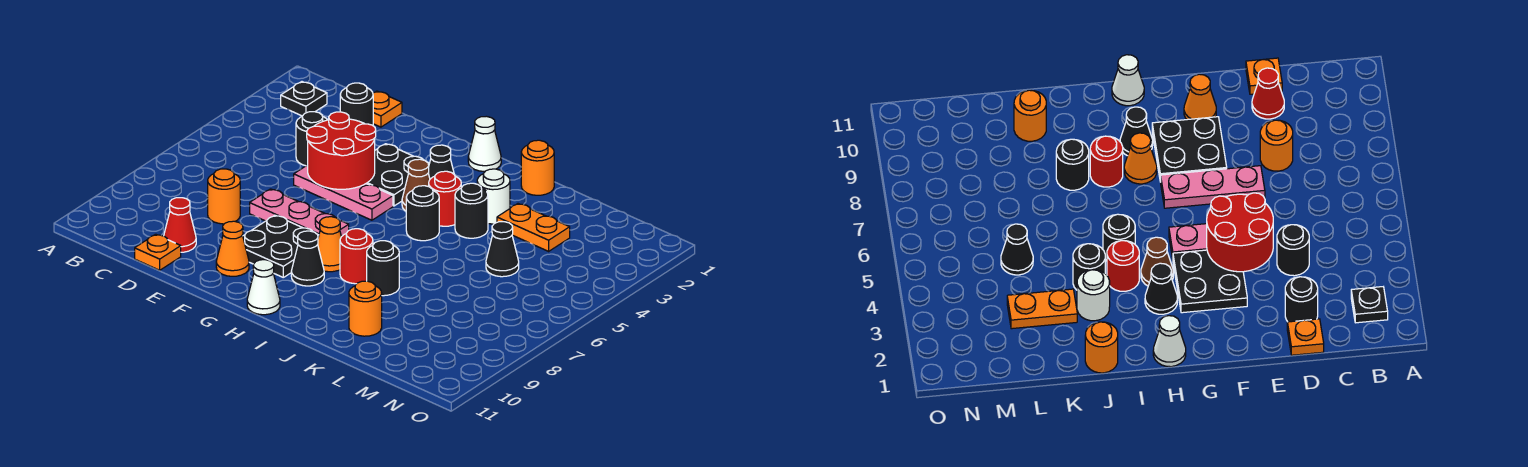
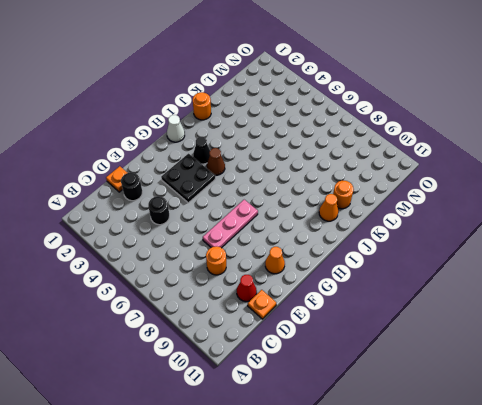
orange cone J10 level 1 -> orange cone H8 level 1
none -> black plate B2 level 1
none -> pink plate E5:G5 level 1
none -> black plate F8:G9 level 1

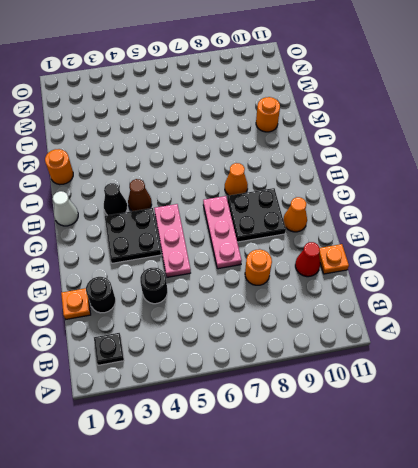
none -> black cone H9 level 1
none -> white cone H11 level 1
none -> red round brick I4 level 1

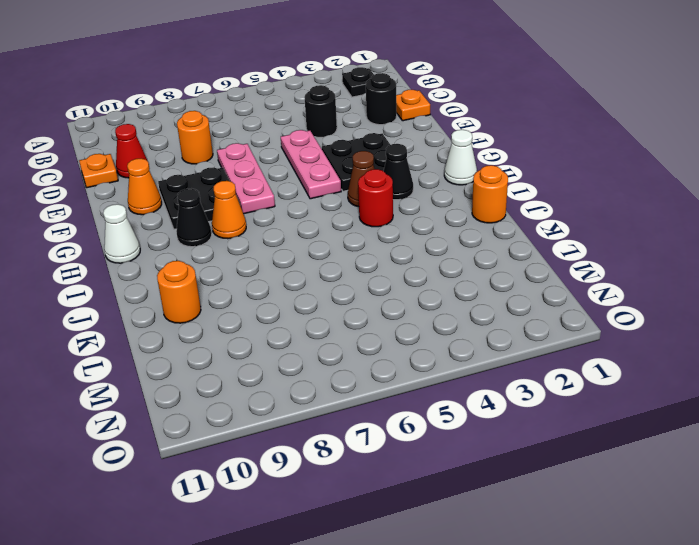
none -> black round brick I5 level 1
none -> red round brick I8 level 1
none -> white round brick J3 level 1

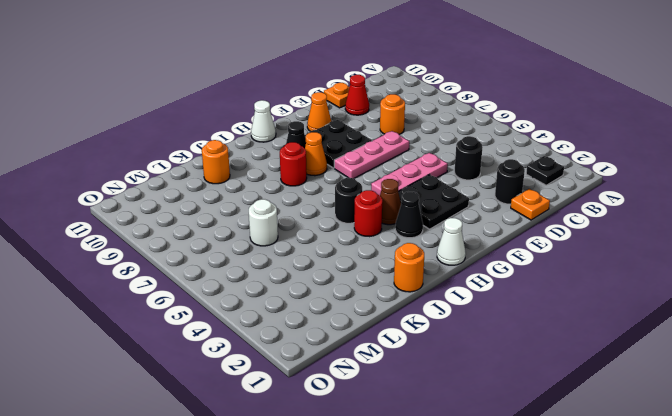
white round brick L6 level 1 -> white round brick J3 level 1
none -> black round brick J4 level 1
none -> black round brick J8 level 1
none -> orange plate K3:L3 level 1

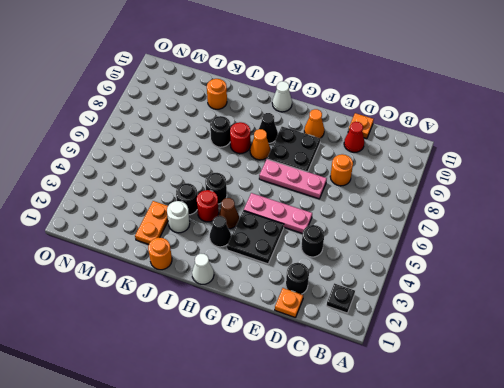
orange plate K2:K3 level 1 -> orange plate K3:L3 level 1
none -> black cone L5 level 1
none -> red round brick E4:F5 level 2

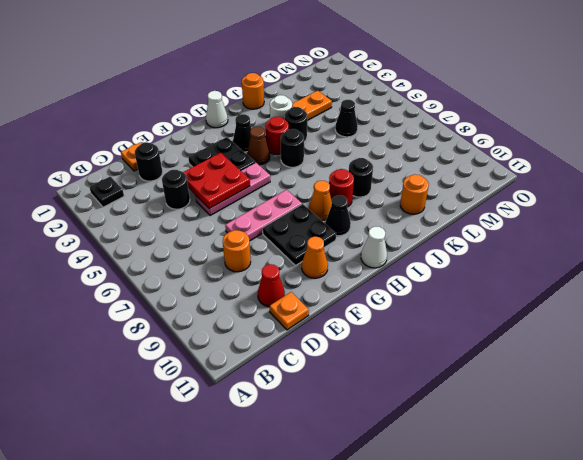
red plate E4:F5 level 2 -> red round brick E4:F5 level 2

